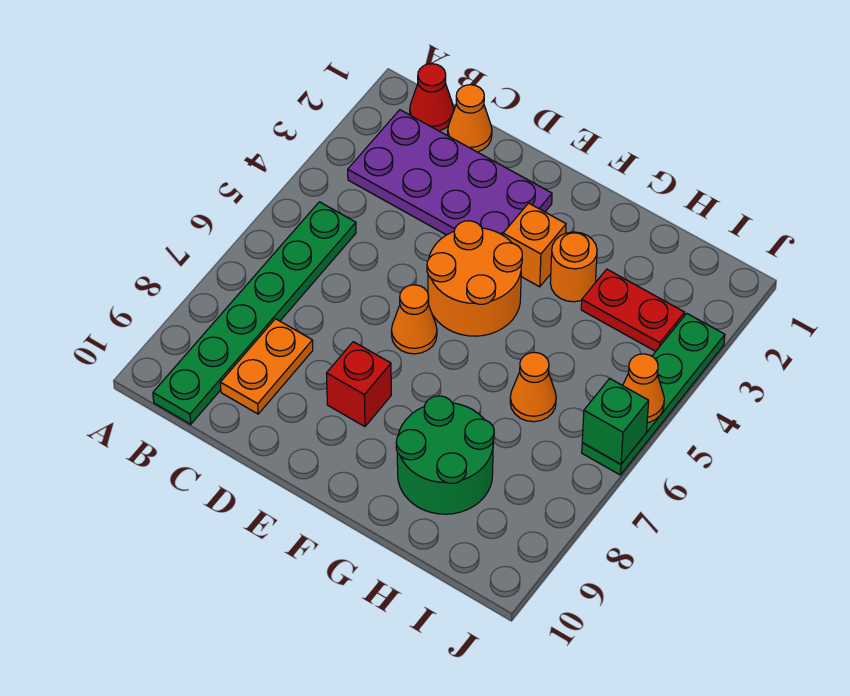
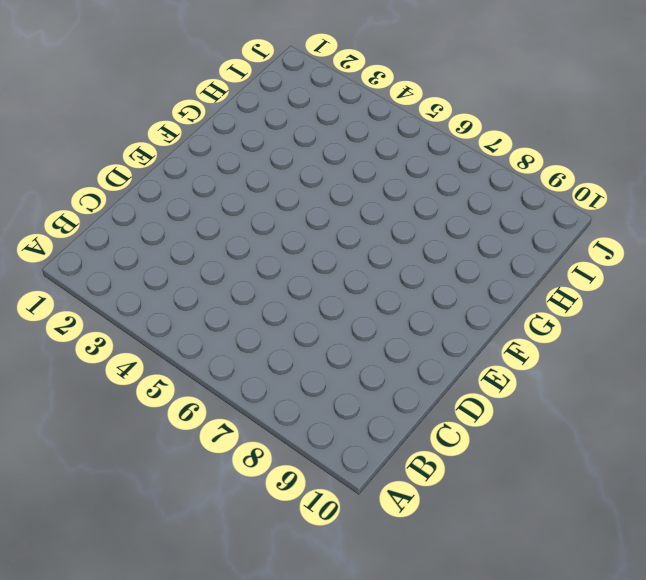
none -> red cone B1 level 1
none -> purple plate B2:E3 level 1
none -> green plate B5:B10 level 1

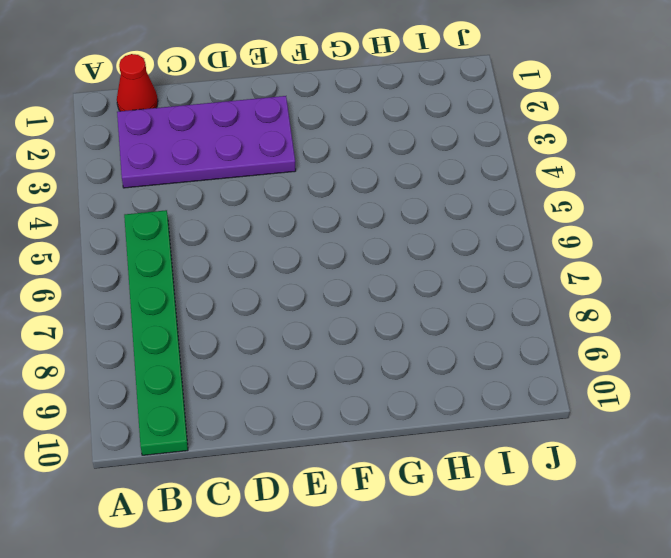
none -> orange cone C1 level 1
none -> orange plate C8:C9 level 1
none -> orange round brick E4:F5 level 1

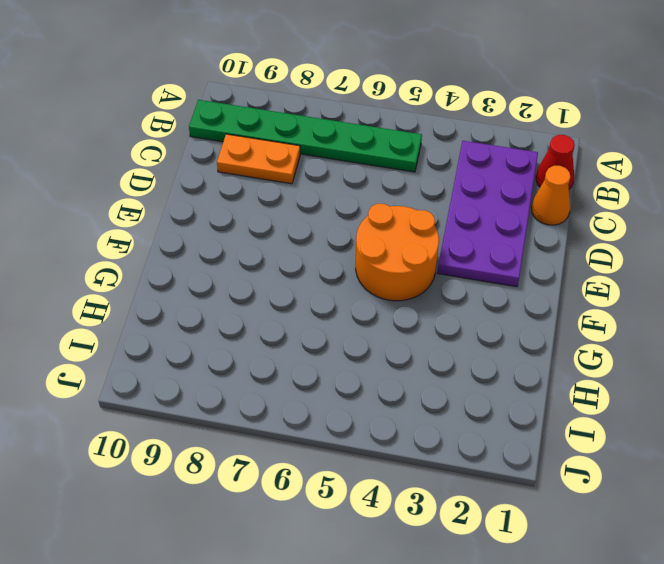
none -> orange cone E6 level 1
none -> red brick E8 level 1
none -> orange brick F3 level 1

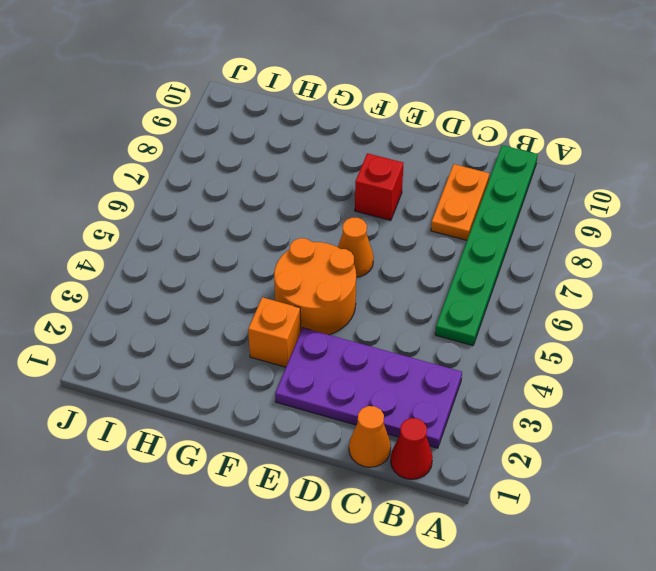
none -> orange round brick G3 level 1
none -> green round brick G8:H9 level 1
none -> red plate H3:I3 level 1

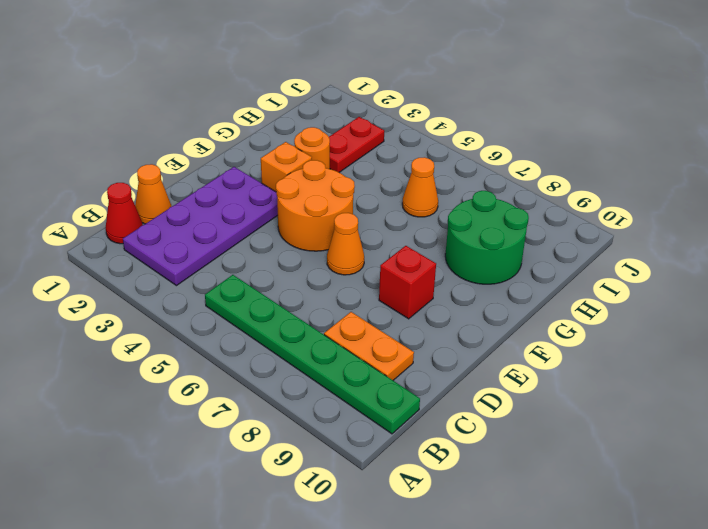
none -> green plate J3:J6 level 1
none -> orange cone J5 level 2
none -> green brick J6 level 2

